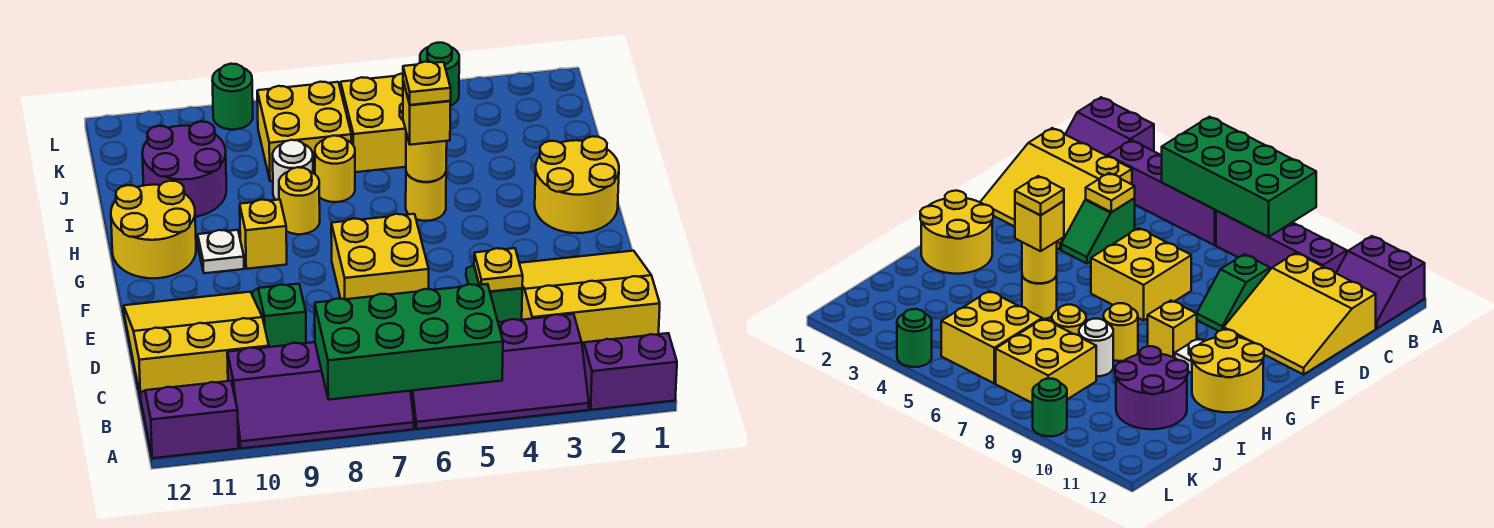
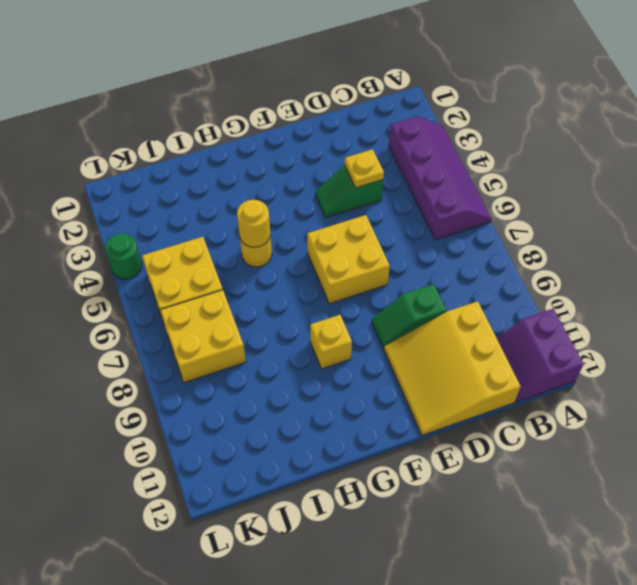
none -> purple slope A1:B2 level 1 top A
none -> purple slope A7:B10 level 1 top B
none -> yellow slope C1:E3 level 1 top C

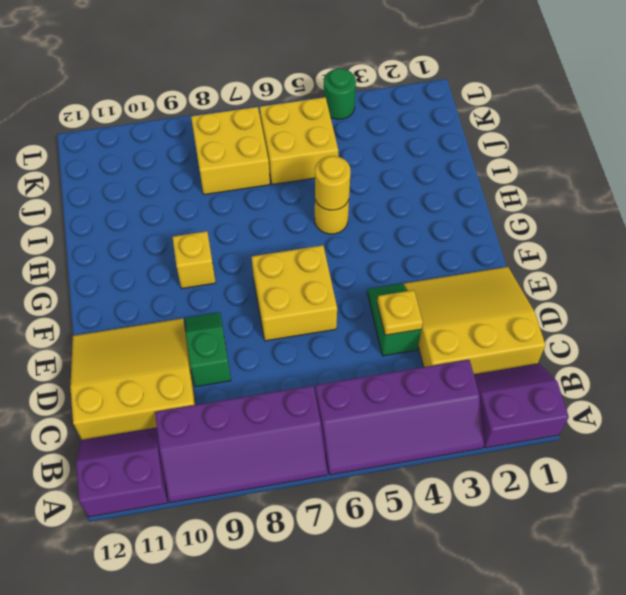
none -> yellow round brick G1:H2 level 1
none -> white plate G10 level 1
none -> yellow round brick G11:H12 level 1

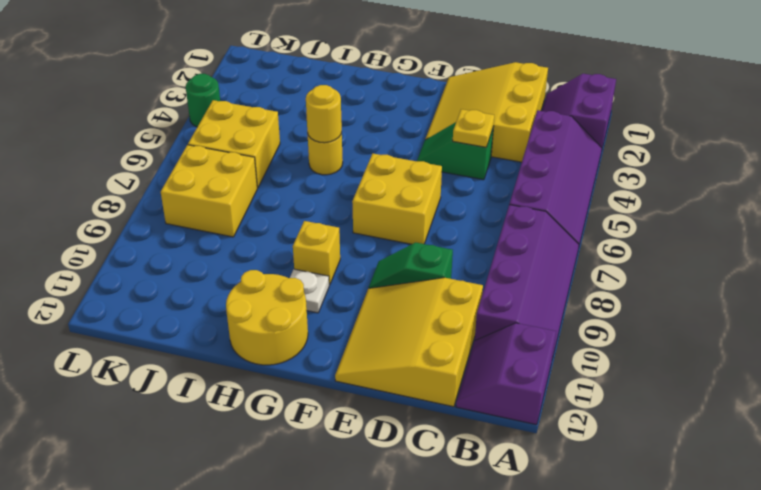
none -> yellow round brick G1:H2 level 1
none -> yellow round brick H8 level 1
none -> yellow round brick I7 level 1

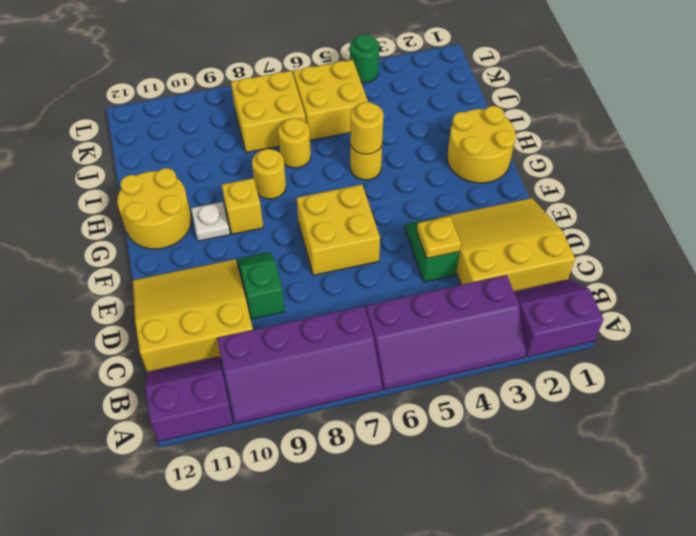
none -> white round brick I8 level 1
none -> purple round brick I10:J11 level 1
none -> green round brick L9 level 1

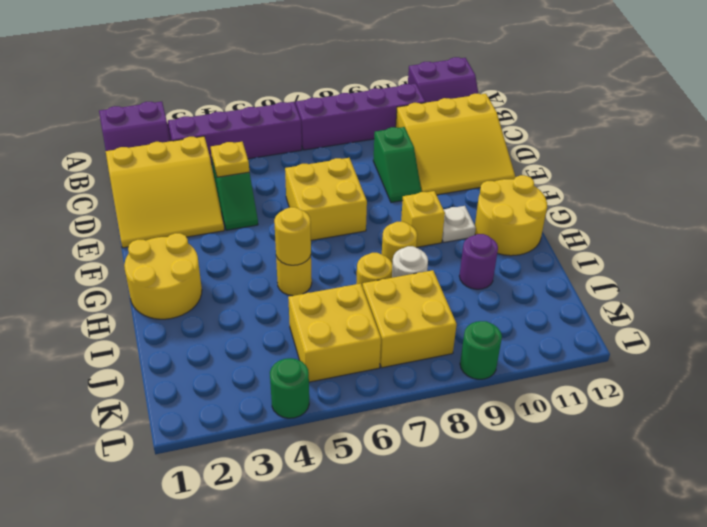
purple round brick I10 level 1 -> purple round brick I10:J11 level 1
none -> green brick A5:B8 level 2
none -> yellow brick H5 level 3
none -> yellow plate H5 level 4

